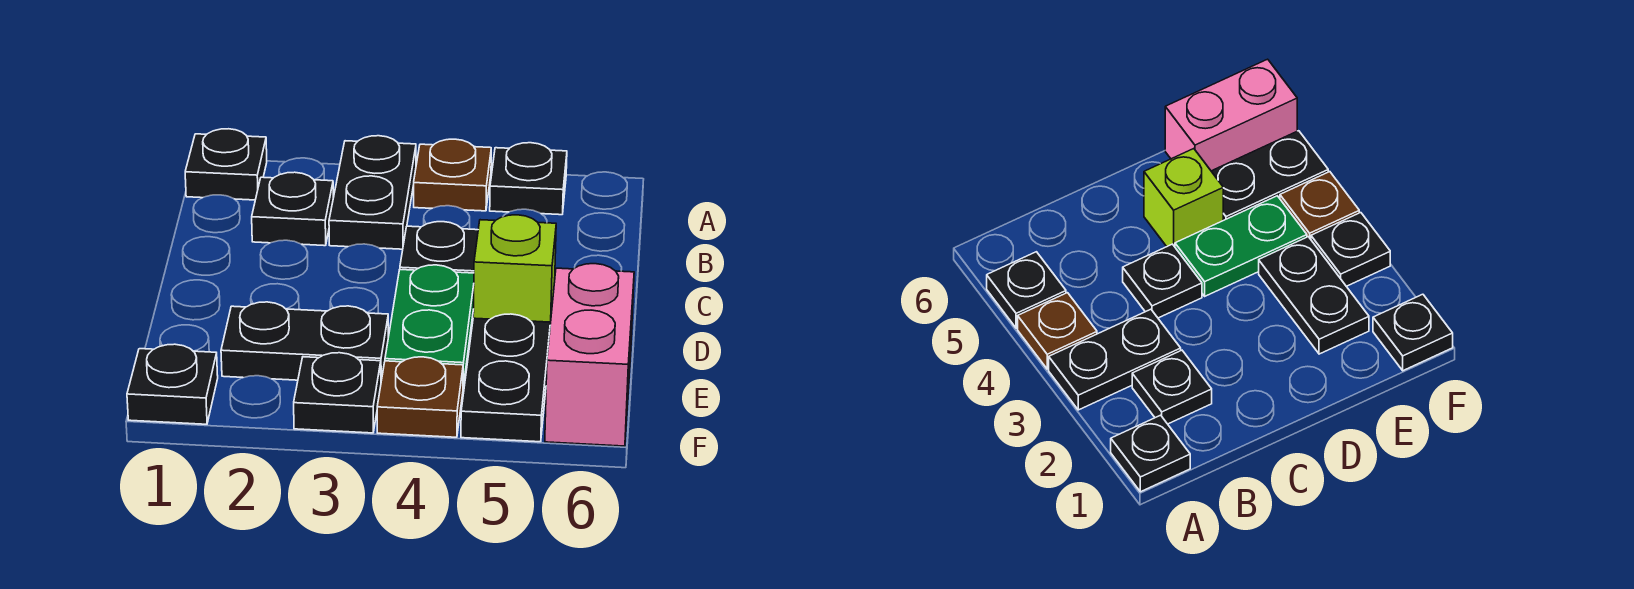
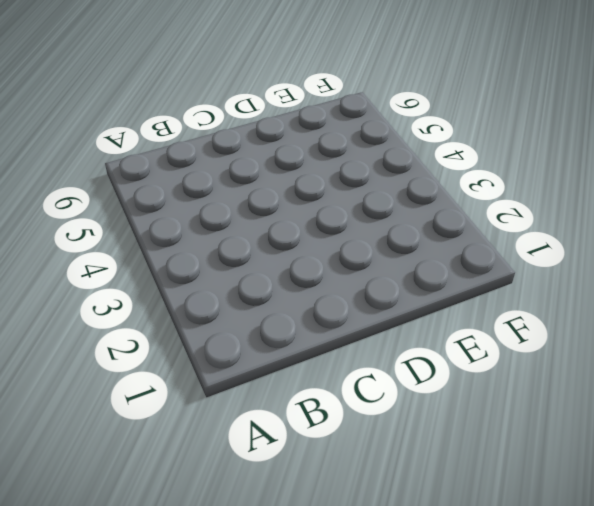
none -> black plate A1 level 1
none -> black plate A3:B3 level 1
none -> brown plate A4 level 1

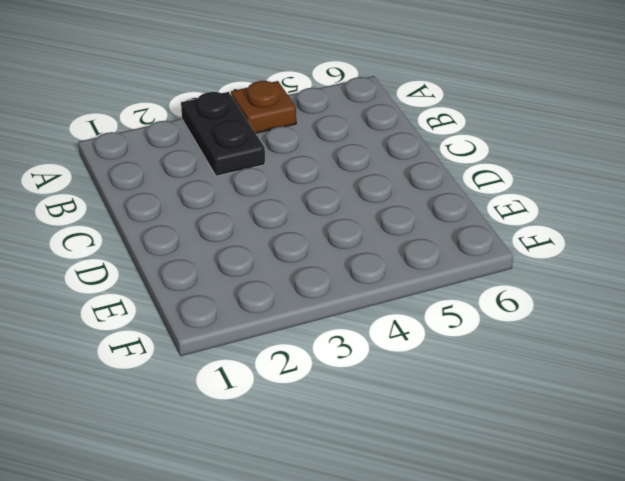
none -> black plate A1 level 1
none -> black plate A5 level 1
none -> black plate B2 level 1

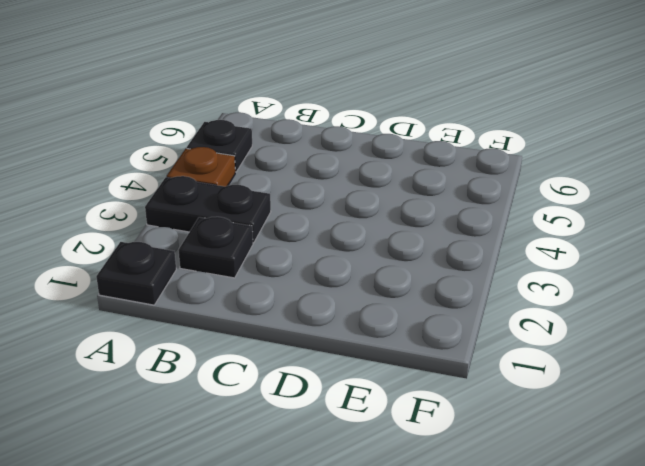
none -> black plate C4 level 1
none -> green plate D4:E4 level 1
none -> lime brick D5 level 1

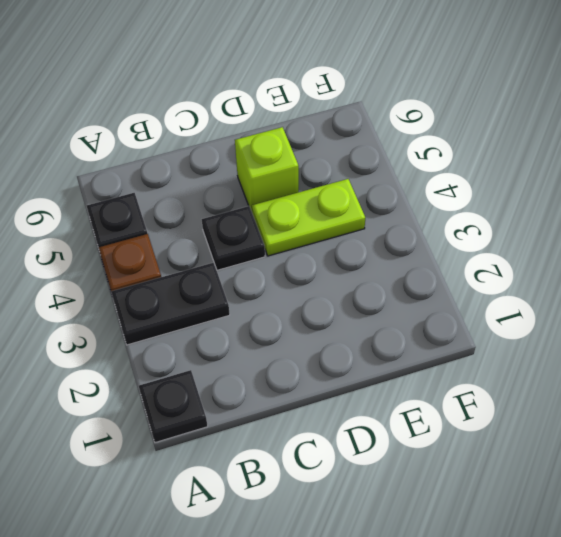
lime plate D4:E4 level 1 -> green plate D4:E4 level 1
none -> black plate B2 level 1
none -> black plate E2:E3 level 1
none -> black plate E5:F5 level 1

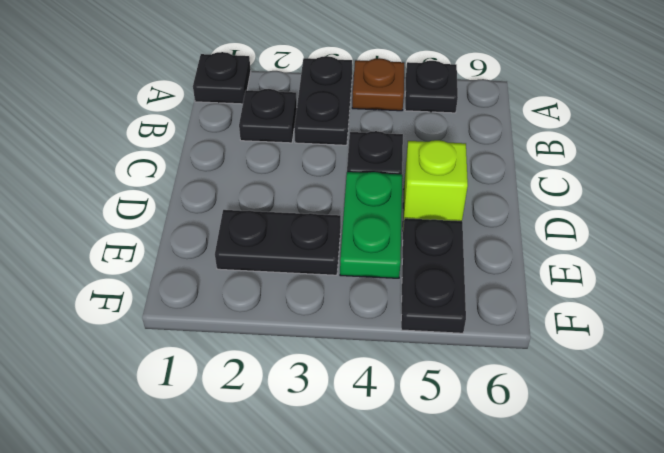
none -> pink brick E6:F6 level 1
none -> black plate F1 level 1
none -> black plate F3 level 1

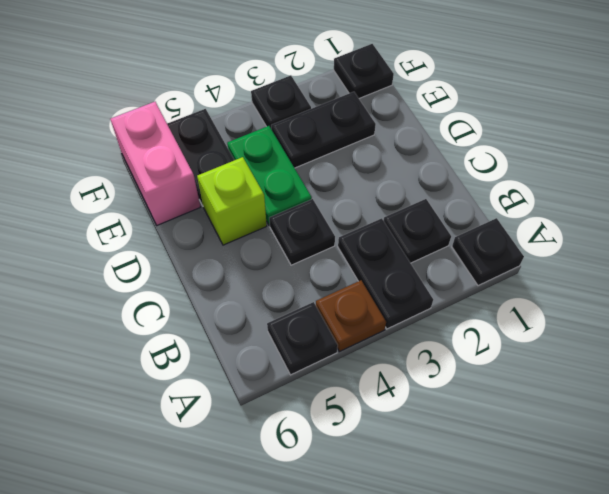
none -> brown plate F4 level 1

